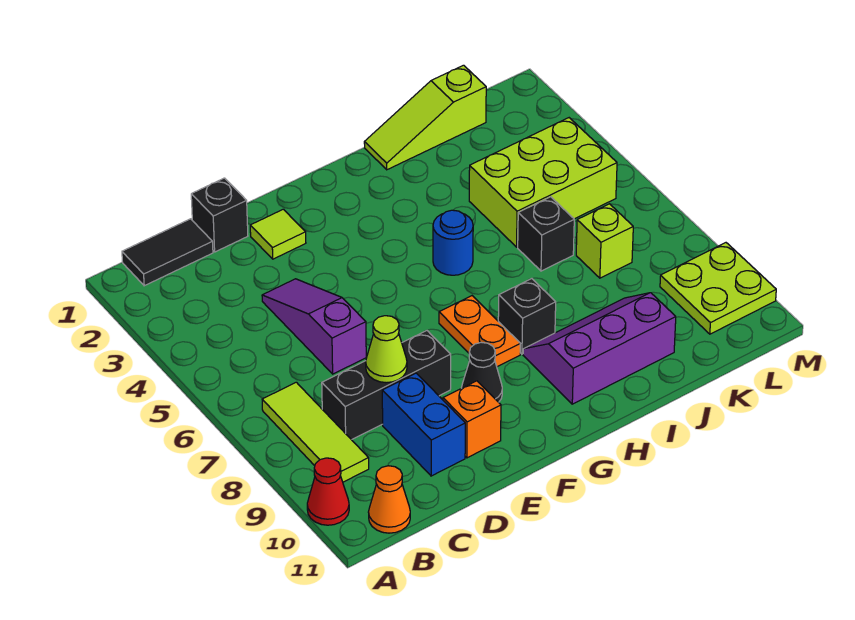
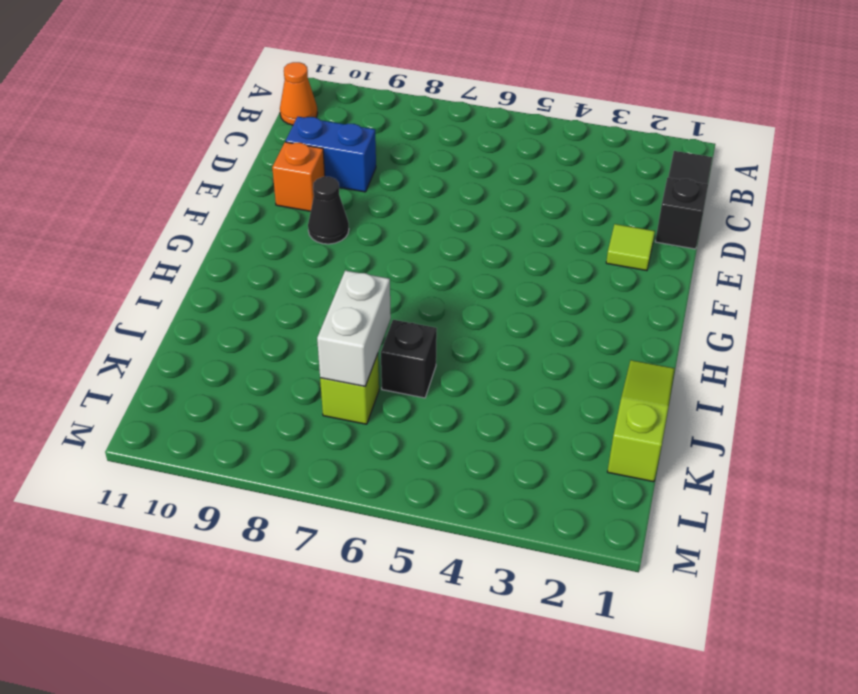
white brick J7:K7 level 2 -> none
none -> red cone A10 level 1
none -> lime tile B7:B9 level 1
none -> black brick C8:E8 level 1

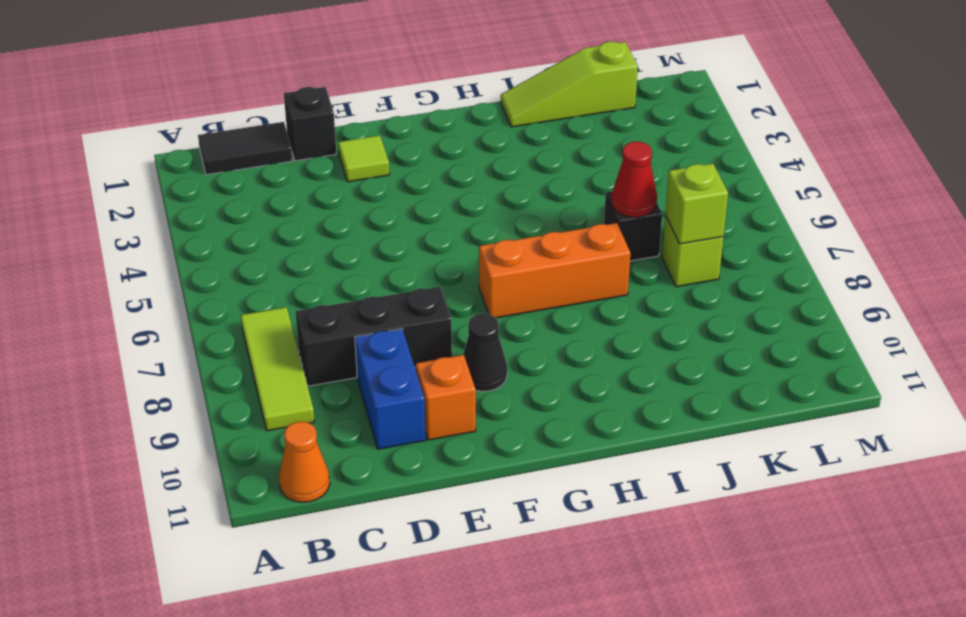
orange brick G7:I7 level 1 -> orange plate G7:G8 level 1
red cone J6 level 2 -> red cone A10 level 1
lime brick K7 level 2 -> none
none -> purple slope D4:D6 level 1 top 6
none -> blue round brick H5 level 1
none -> black brick H8 level 1

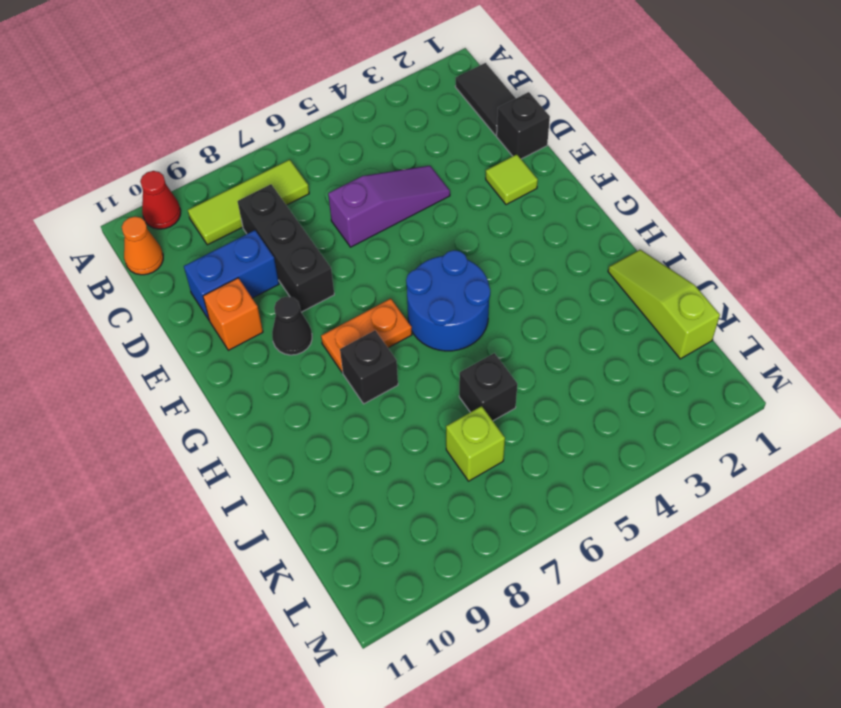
blue round brick G5:H6 level 1 -> blue round brick H5 level 1
none -> purple slope H9:J10 level 1 top 10
none -> lime brick J4:L5 level 1
none -> lime plate L9:M10 level 1

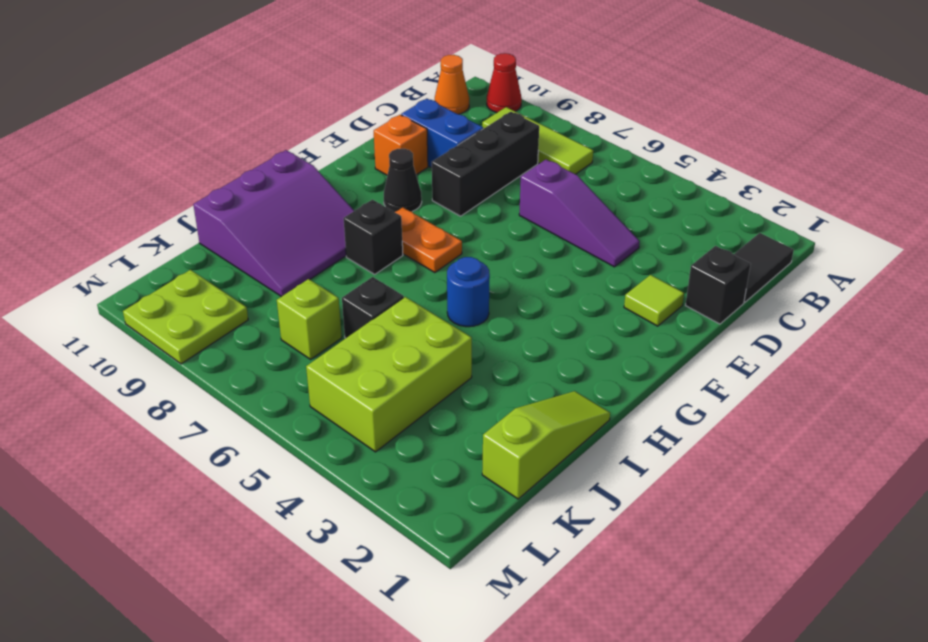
purple slope H9:J11 level 1 top 11 -> purple slope H9:J10 level 1 top 10
none -> lime cone D8 level 2

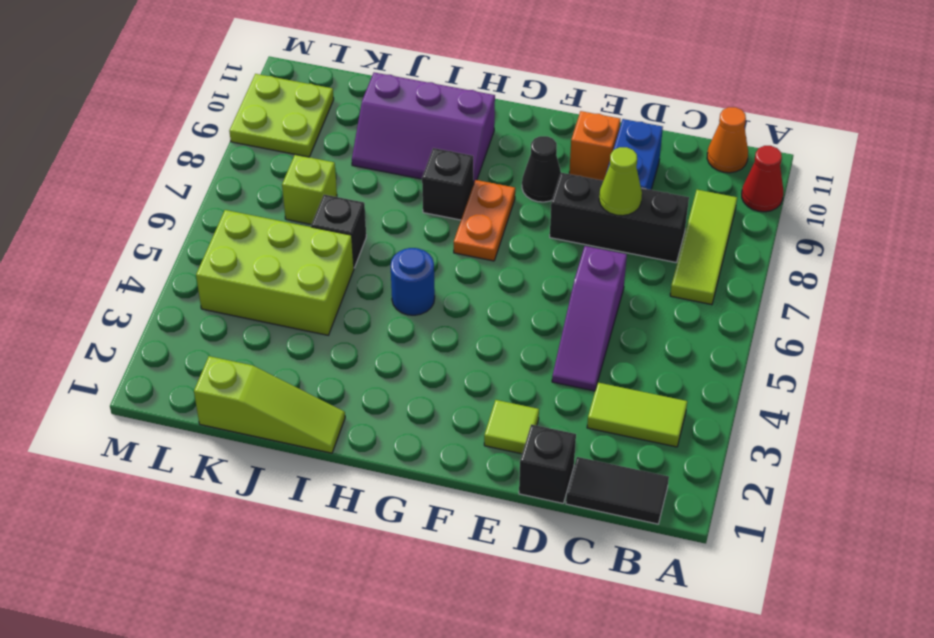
lime tile B3:C3 level 1 -> none

